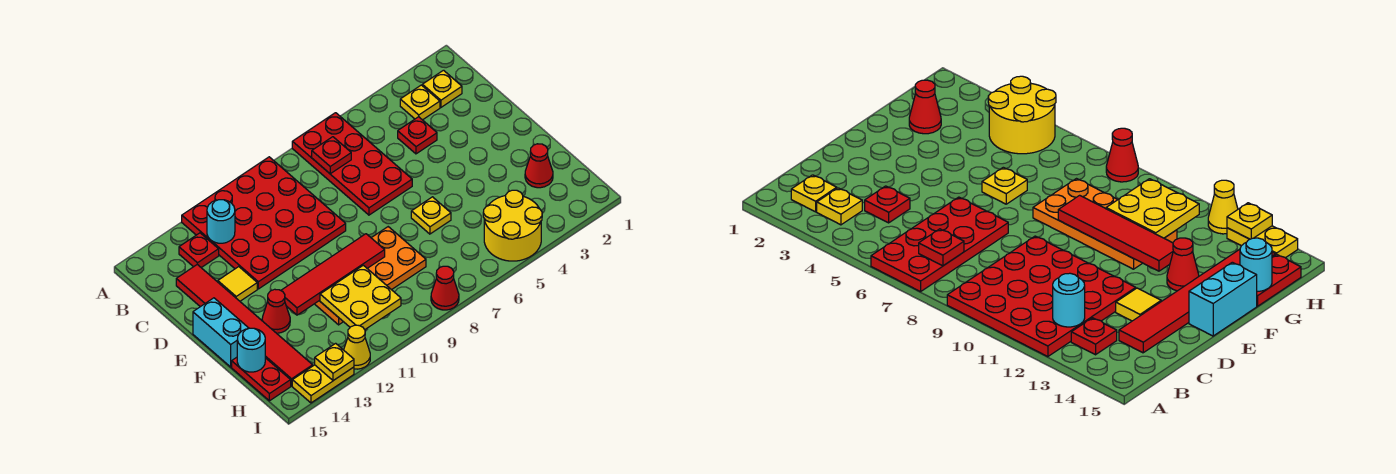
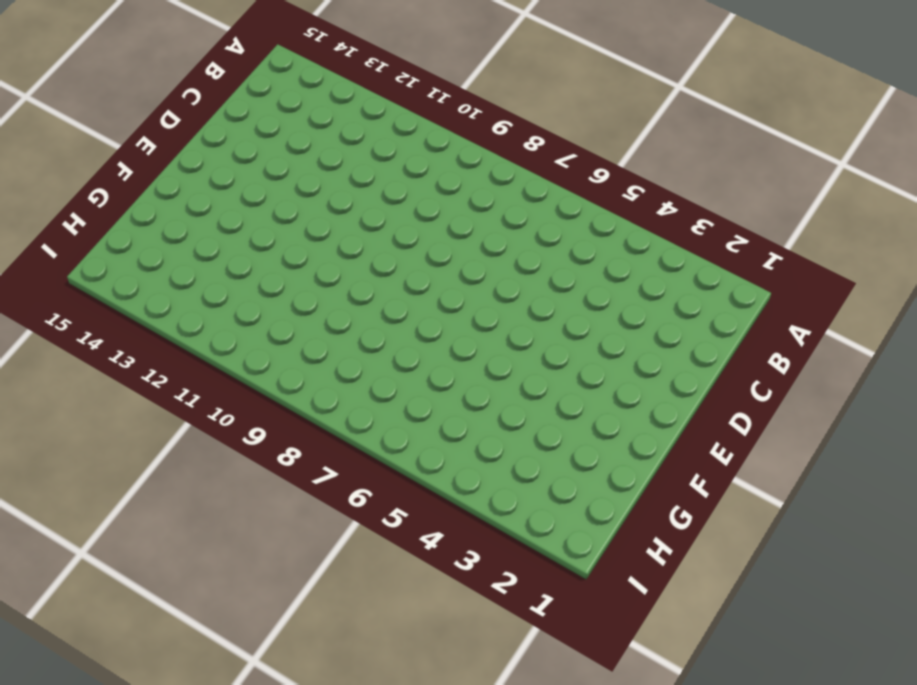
none -> red plate A6:D7 level 1
none -> red plate A9:D12 level 1
none -> yellow plate B2 level 1

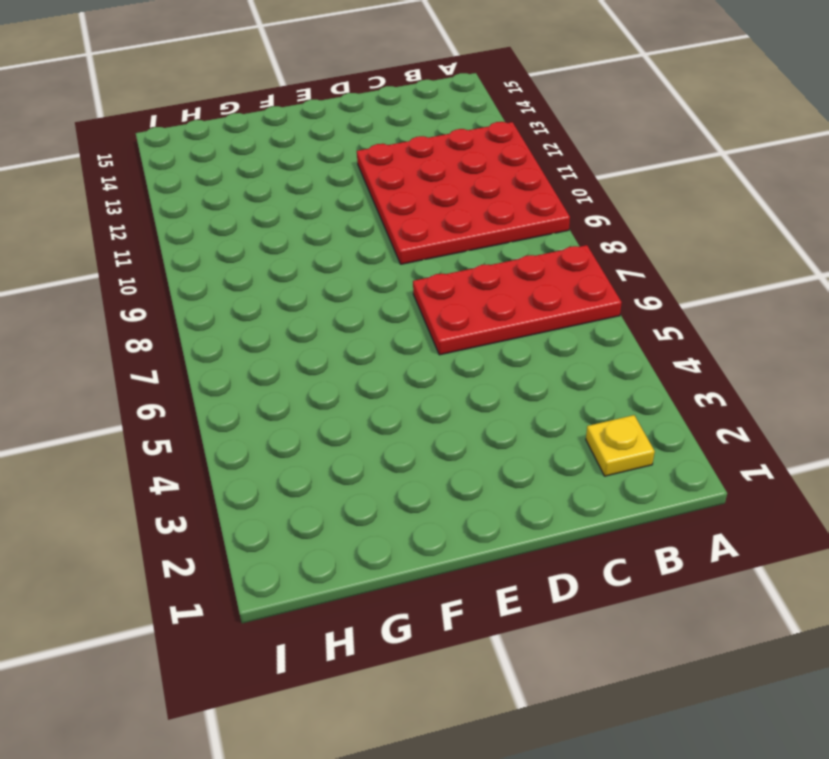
none -> yellow plate B3 level 1
none -> red plate B13 level 1
none -> red plate C4 level 1

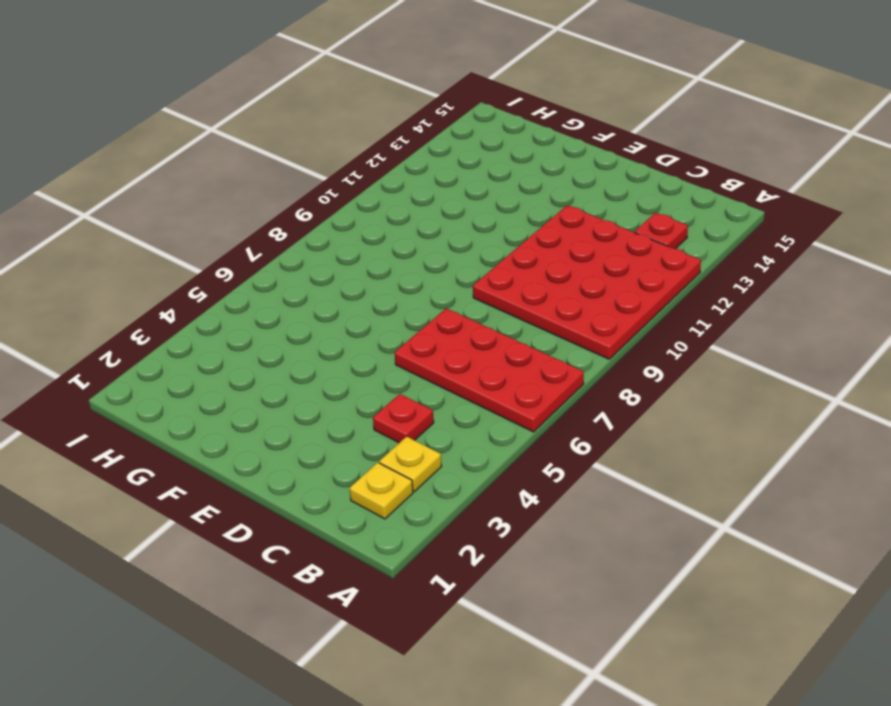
none -> red tile C14:H14 level 1
none -> yellow tile D13 level 1
none -> cyan brick E15:F15 level 1

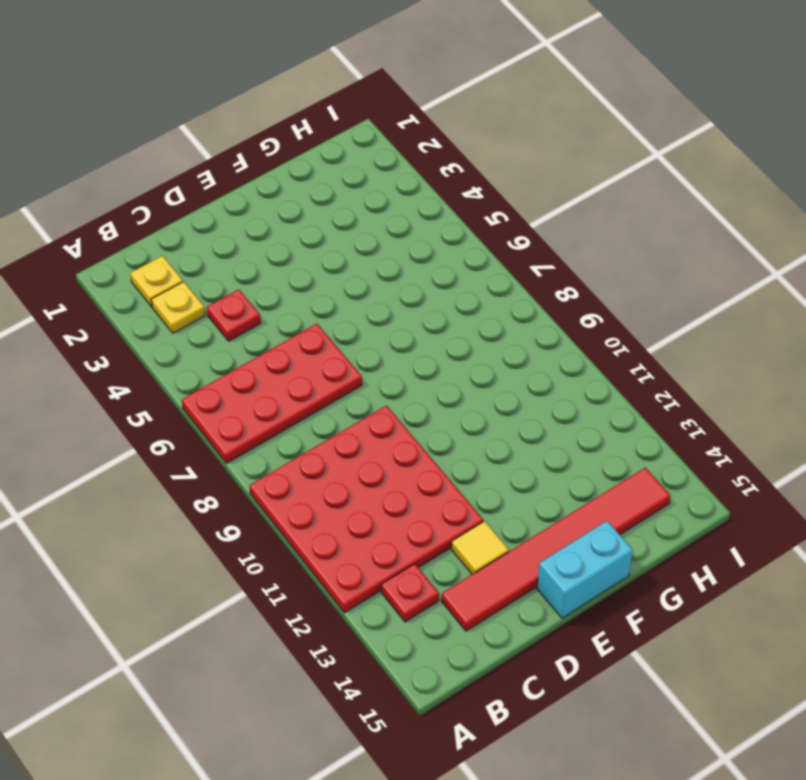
none -> yellow plate F6 level 1
none -> orange plate F8:G11 level 1
none -> red cone F13 level 1

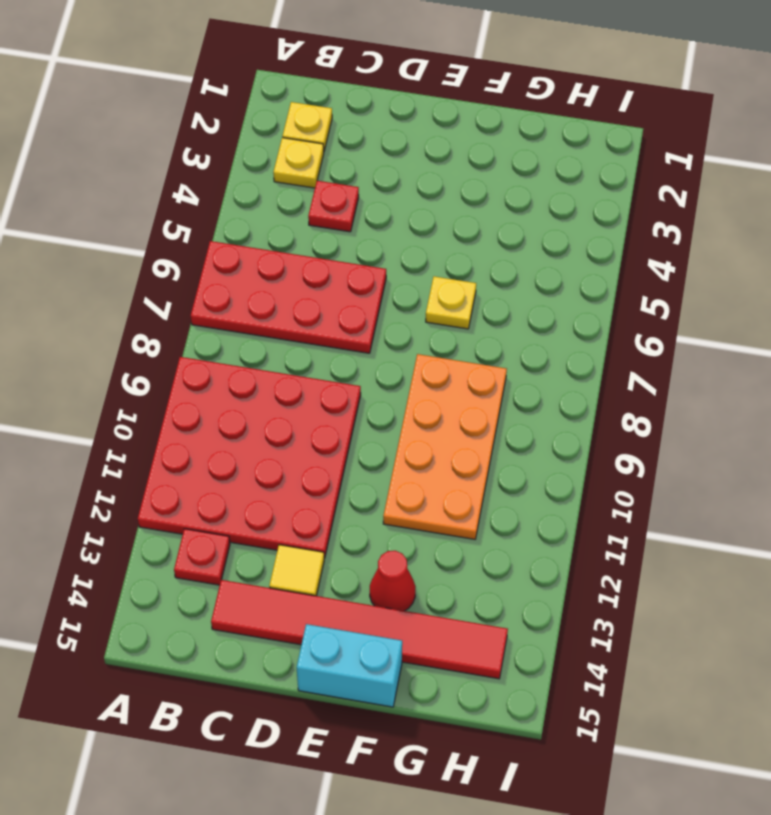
none -> red cone G2 level 1
none -> red plate G15:H15 level 1
none -> yellow round brick H4:I5 level 1

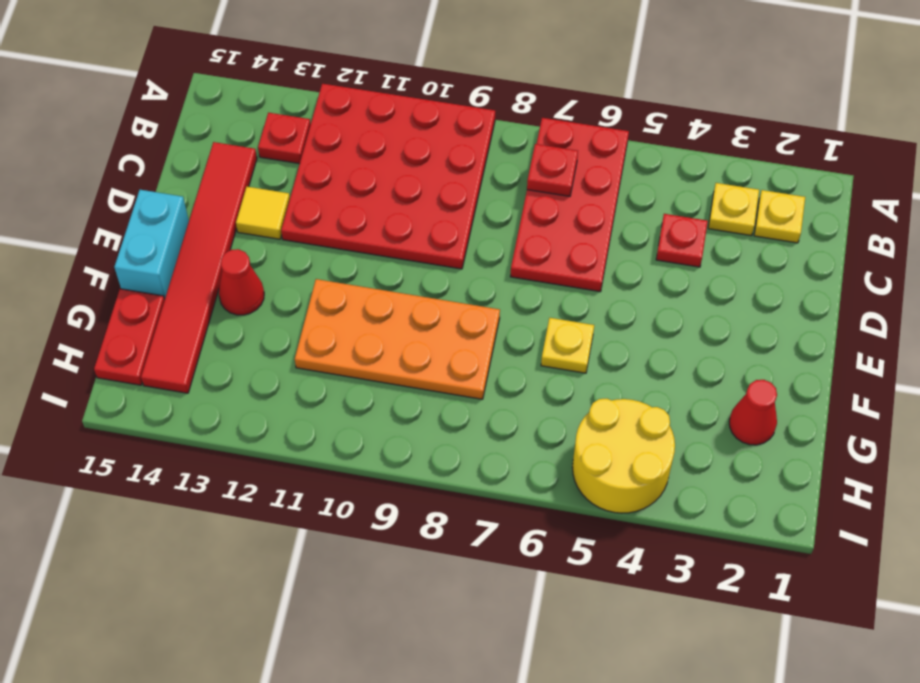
none -> red cone I8 level 1
none -> yellow cone I12 level 1
none -> yellow plate I13:I14 level 1

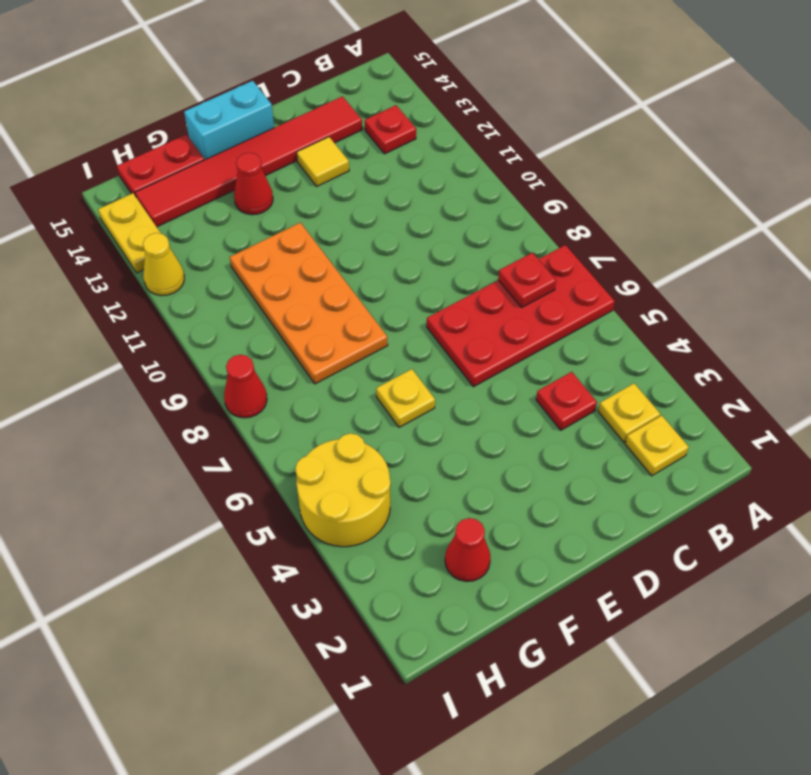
none -> red plate A9:D12 level 1
none -> cyan round brick B12 level 2
none -> red tile F9:F12 level 2

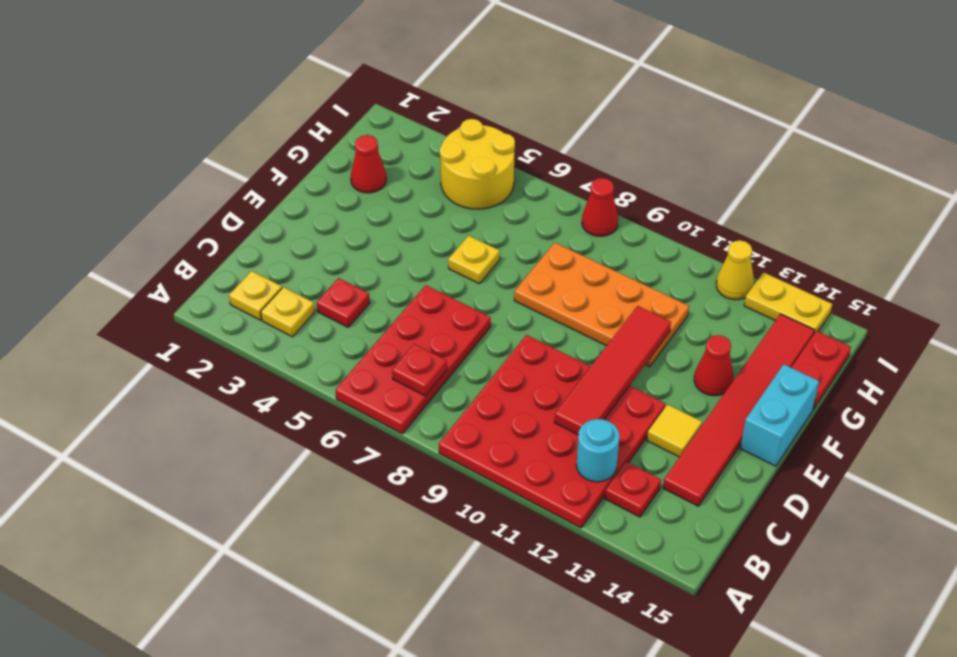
red tile C11:F11 level 2 -> red tile F9:F12 level 2
none -> yellow plate G10:H11 level 2
none -> cyan round brick G15 level 2
none -> yellow plate I13 level 2

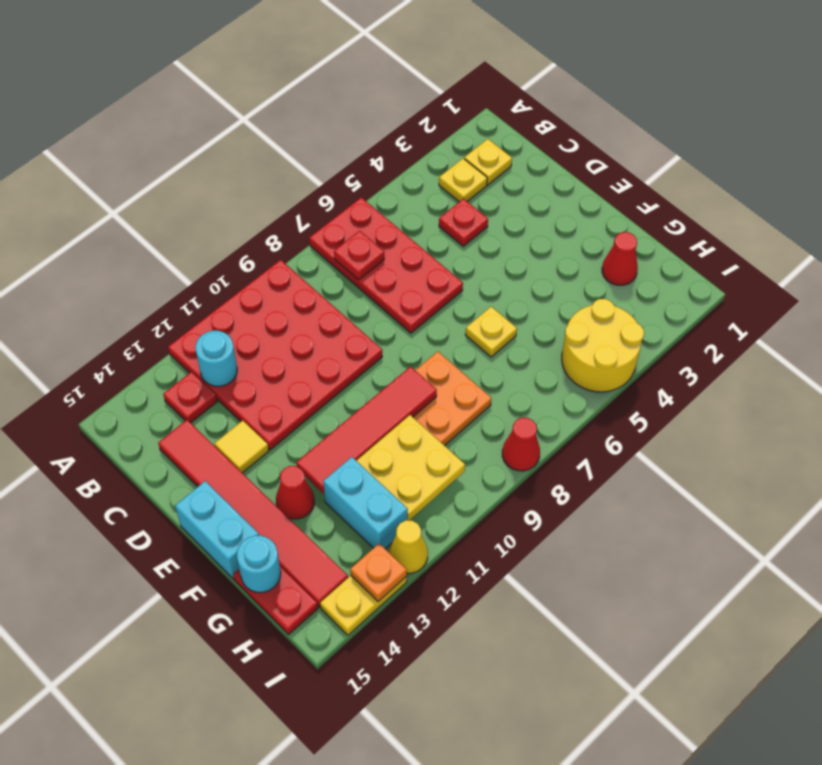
cyan brick G12:H12 level 1 -> none
orange plate I13 level 2 -> yellow plate I13 level 2

